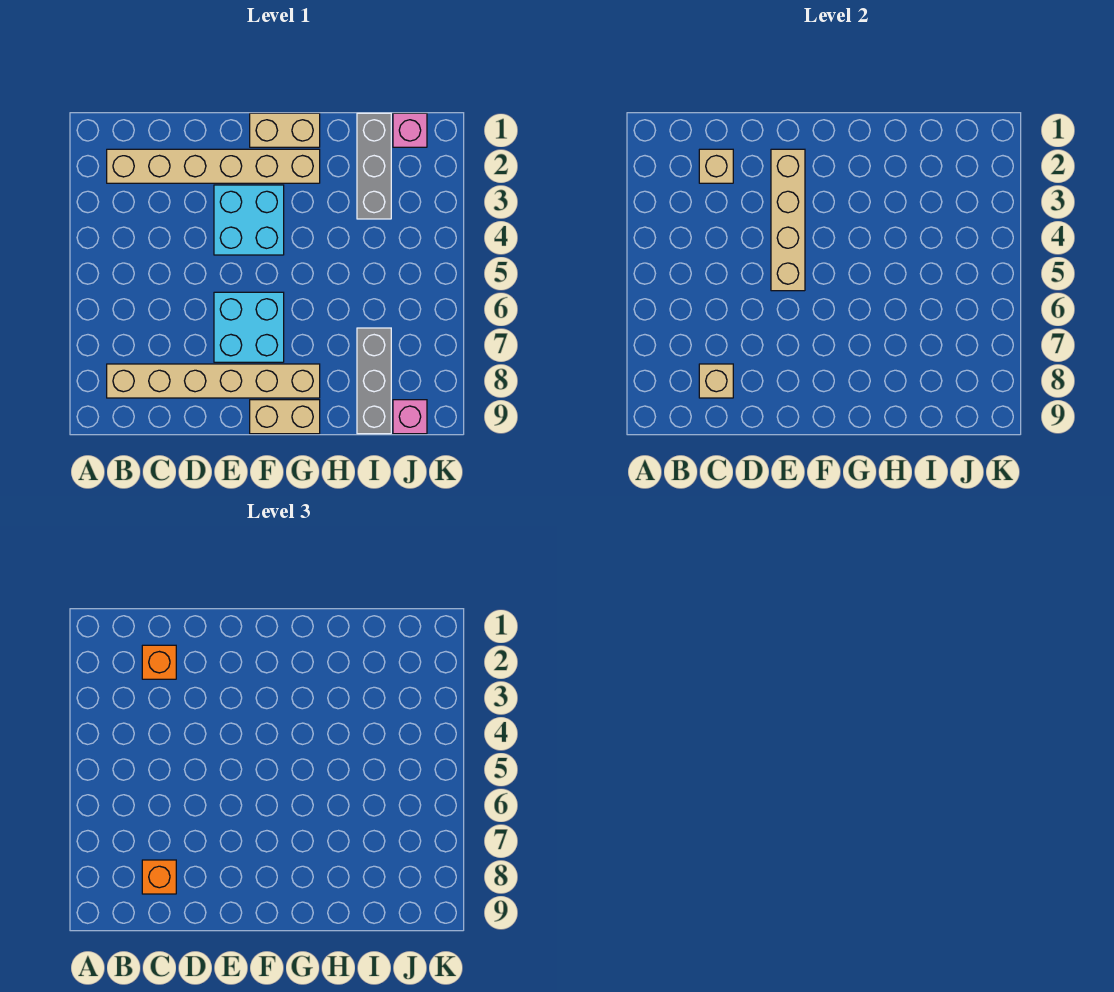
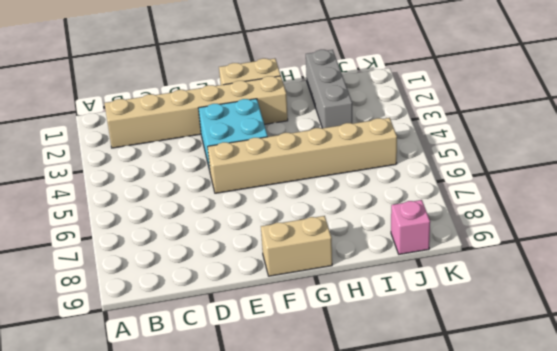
tan brick E5:J5 level 1 -> tan brick B8:G8 level 1
none -> cyan brick E6:F7 level 1
none -> grey brick I7:I9 level 1
none -> pink brick J1 level 1

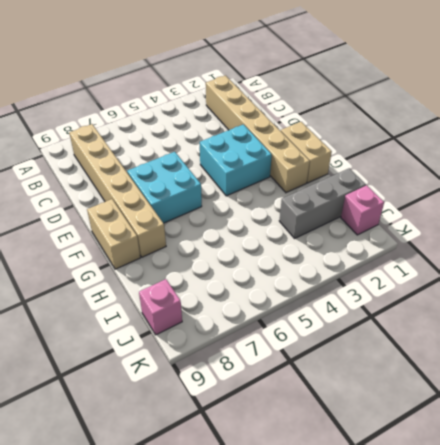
none -> grey brick I7:I9 level 1
none -> tan brick C2 level 2
none -> tan brick C8 level 2

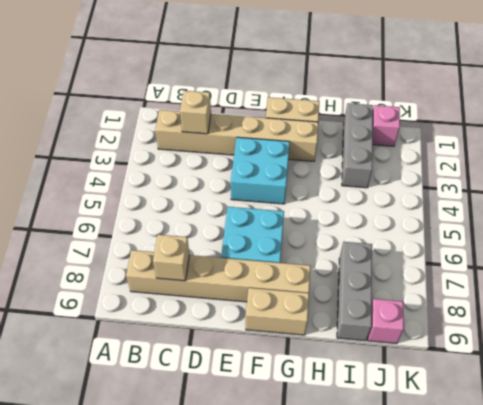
none -> tan brick E2:E5 level 2
none -> orange brick C2 level 3
none -> orange brick C8 level 3

